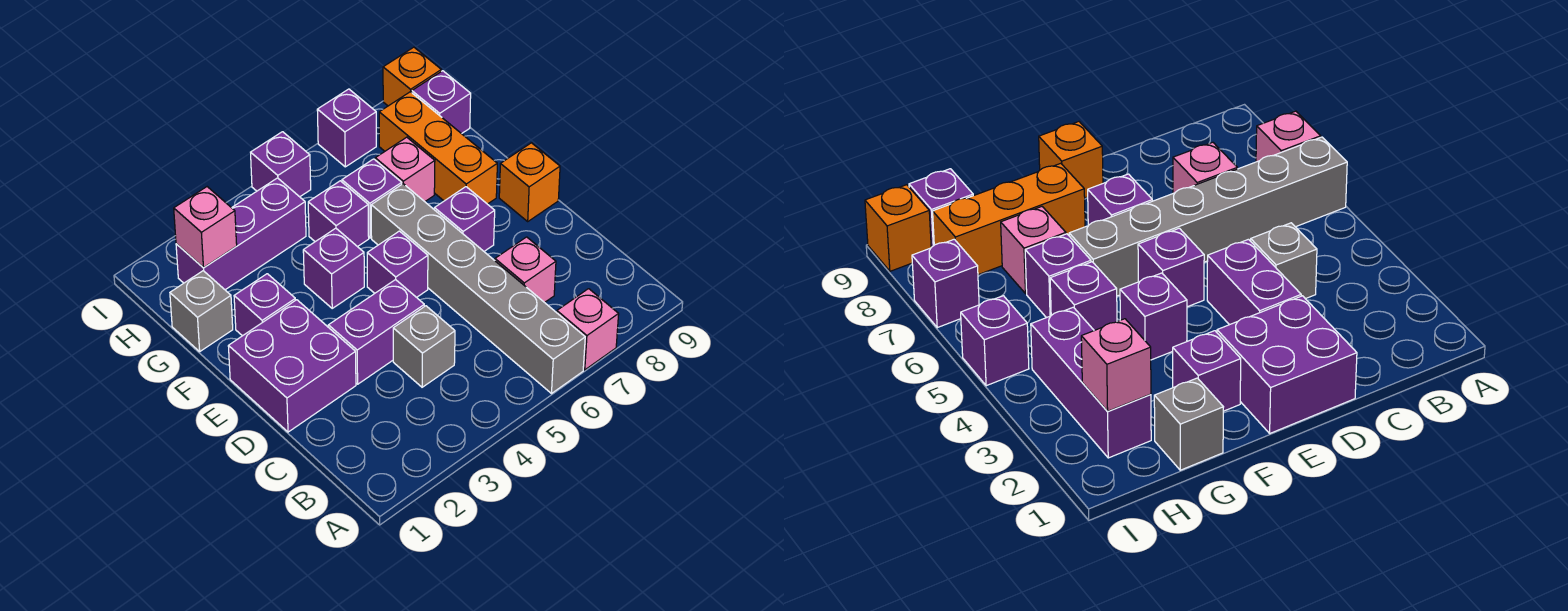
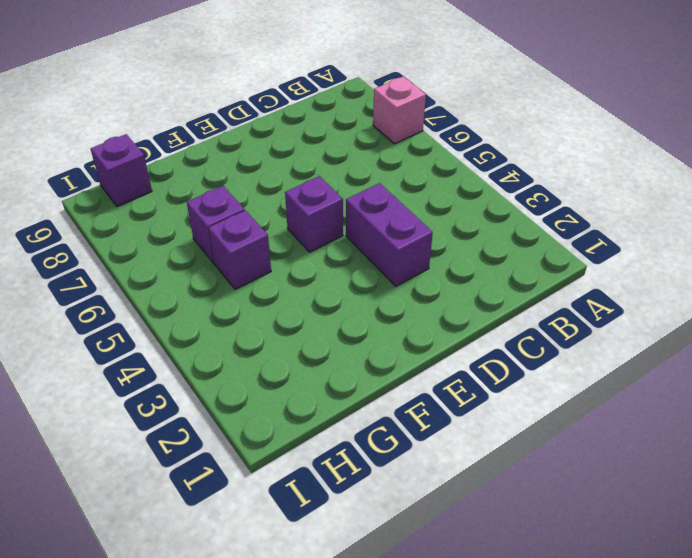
none -> grey brick A6:F6 level 1
none -> grey brick C4 level 1
none -> pink brick C7 level 1

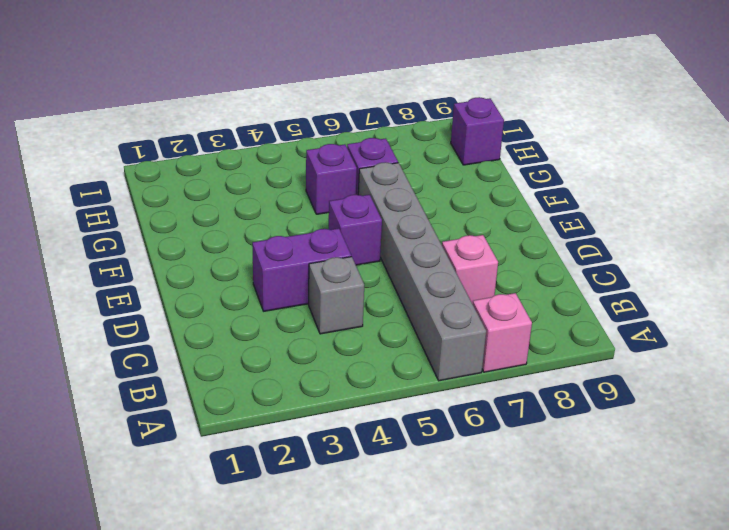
none -> purple brick D1:E2 level 1
none -> purple brick E7 level 1
none -> orange brick E9 level 1

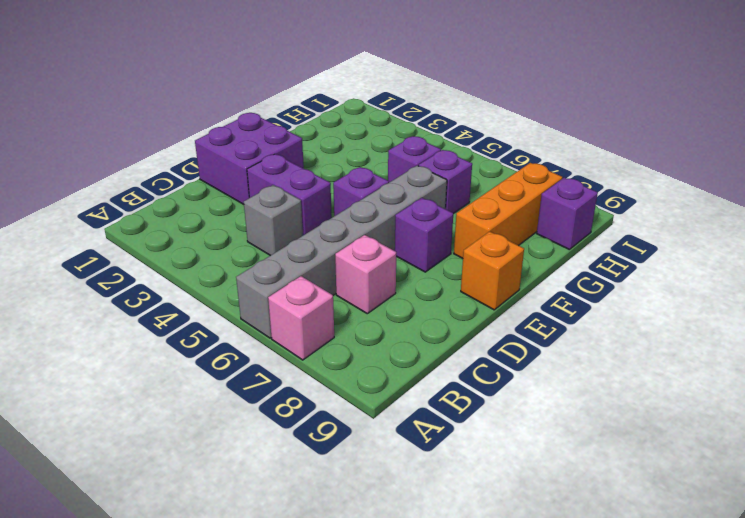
none -> purple brick F2 level 1
none -> purple brick F4 level 1
none -> grey brick G1 level 1

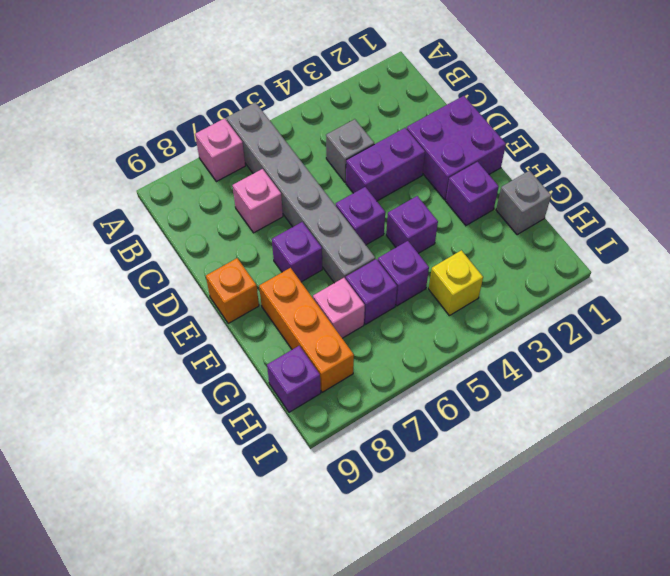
yellow brick H4 level 1 -> purple brick H2:H4 level 1
none -> purple brick I5 level 1
none -> purple brick I7 level 1
none -> orange brick I9 level 1

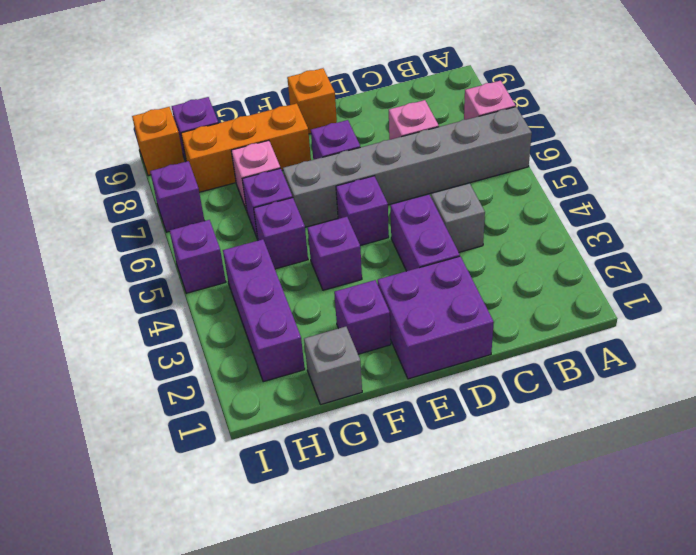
none -> pink brick H2 level 2

